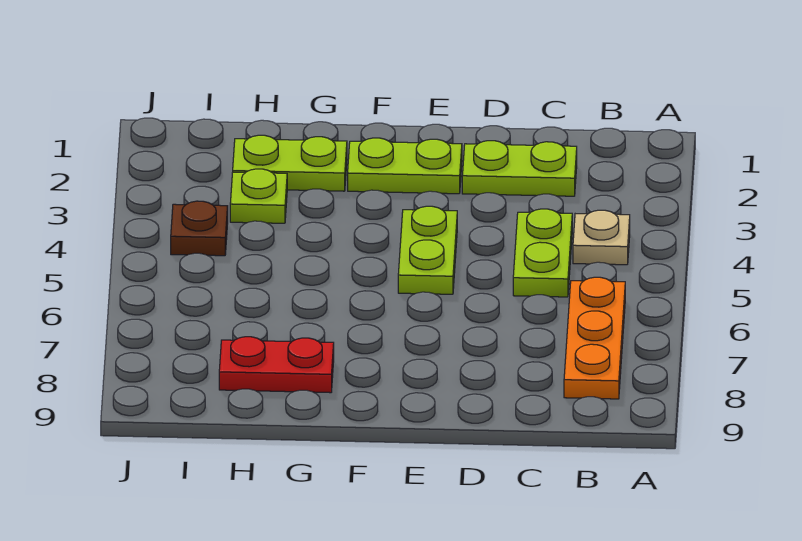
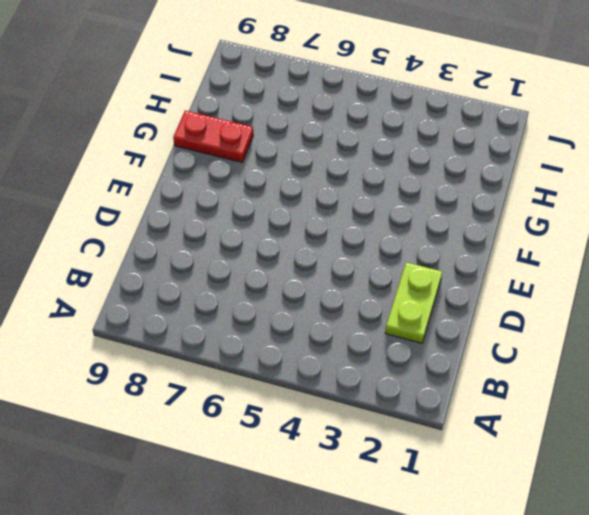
red plate G8:G9 level 1 -> red plate G8:H8 level 1
none -> tan plate B4 level 1
none -> orange plate B6:B8 level 1

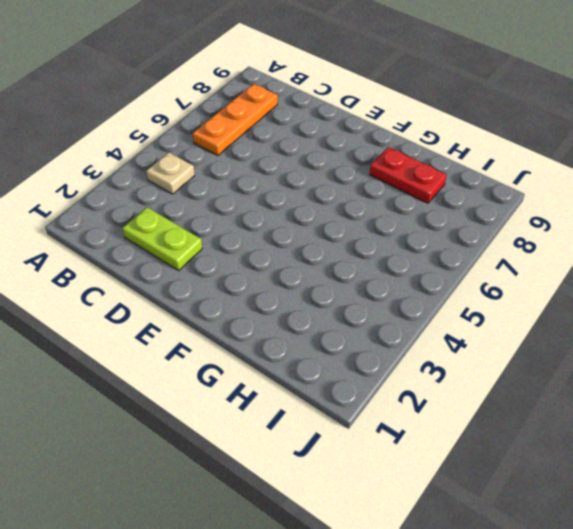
none -> lime plate C4:C5 level 1
none -> lime plate E2:F2 level 1

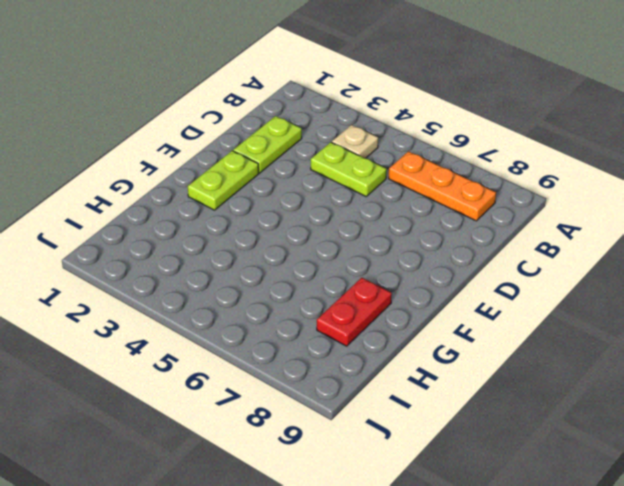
none -> lime plate E4:E5 level 1
none -> lime plate G2:H2 level 1

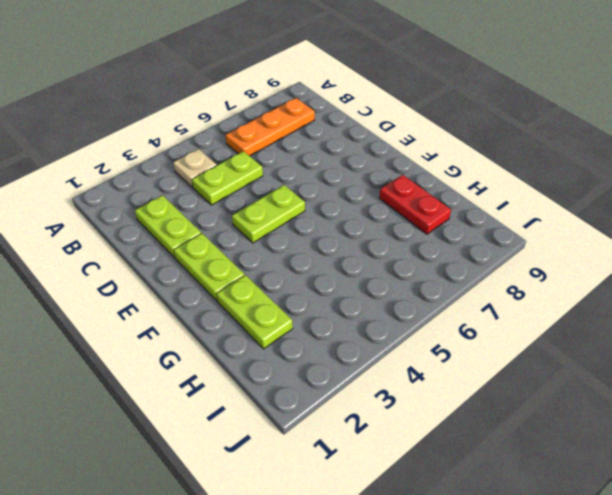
none -> lime plate H3 level 1
none -> brown plate I4 level 1

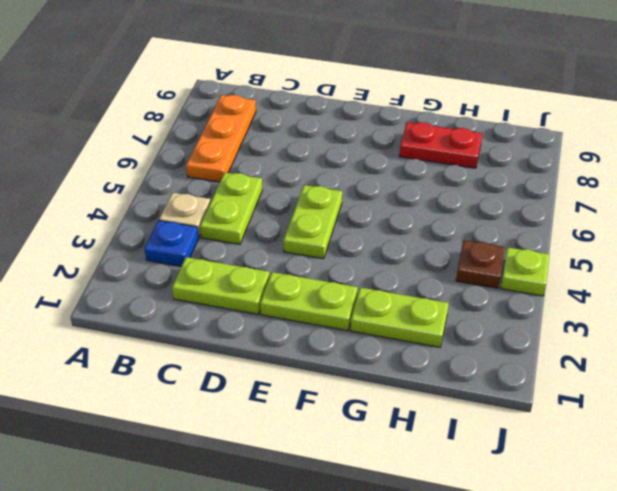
blue plate B3 level 1 -> none
lime plate J4 level 1 -> lime plate H3 level 1

